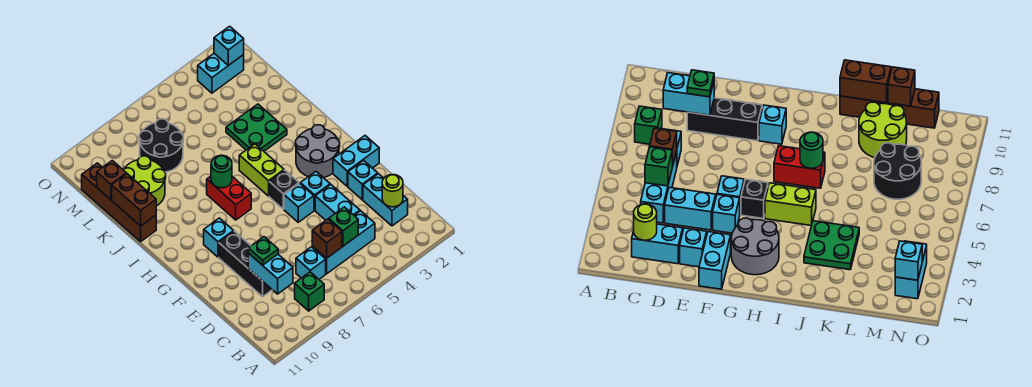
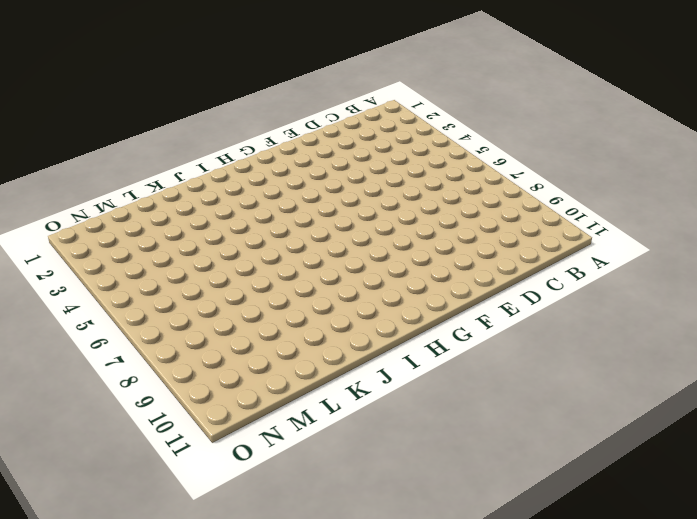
none -> green brick B8 level 1
none -> cyan brick C2:D2 level 1
none -> cyan brick C4:C6 level 1

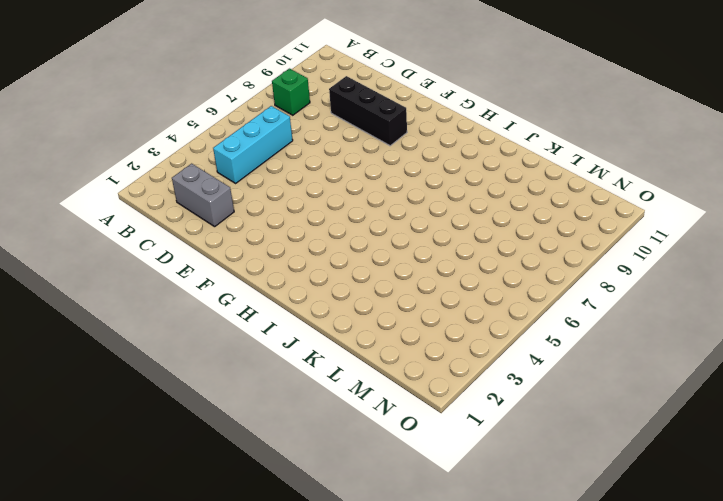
grey brick C2:D2 level 1 -> cyan brick C2:D2 level 1
none -> cyan brick C7 level 1
none -> cyan brick D4:E4 level 1
none -> cyan brick E2 level 1

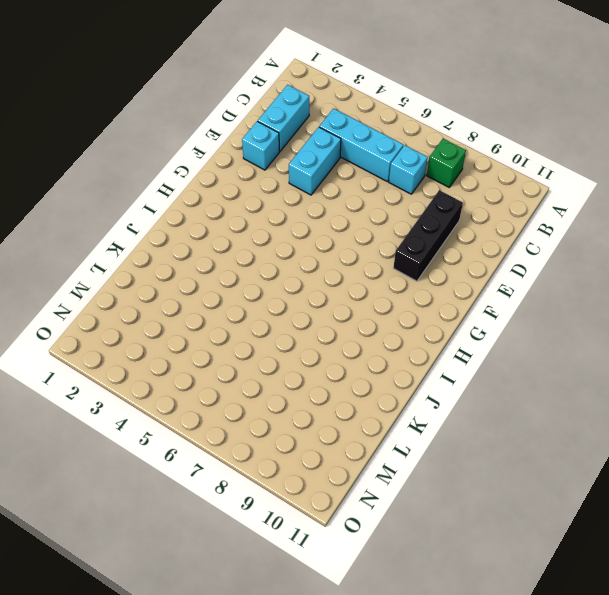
none -> cyan brick F1:F2 level 1
none -> cyan brick F4 level 1
none -> cyan brick F5 level 1

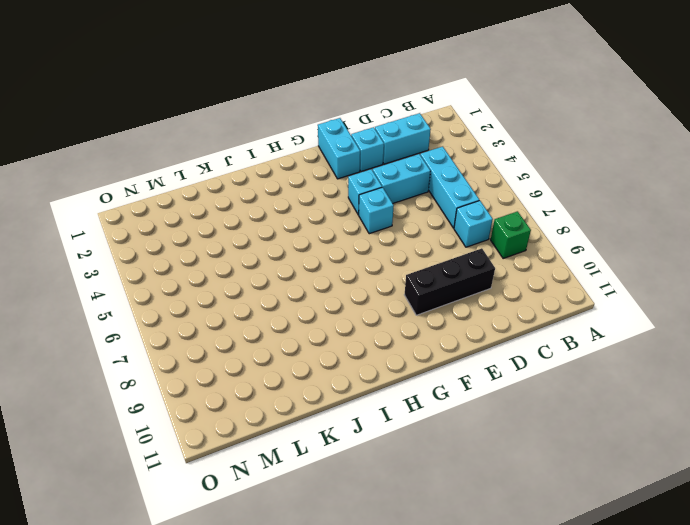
none -> grey round brick G2:H3 level 1
none -> black brick G5 level 1
none -> cyan brick G9 level 1

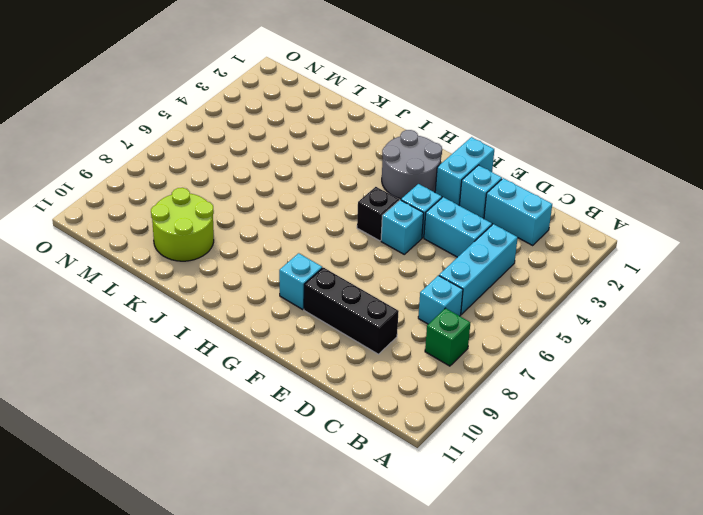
none -> lime brick H5:I5 level 1
none -> red brick H7:I7 level 1
none -> green plate J3:K4 level 1

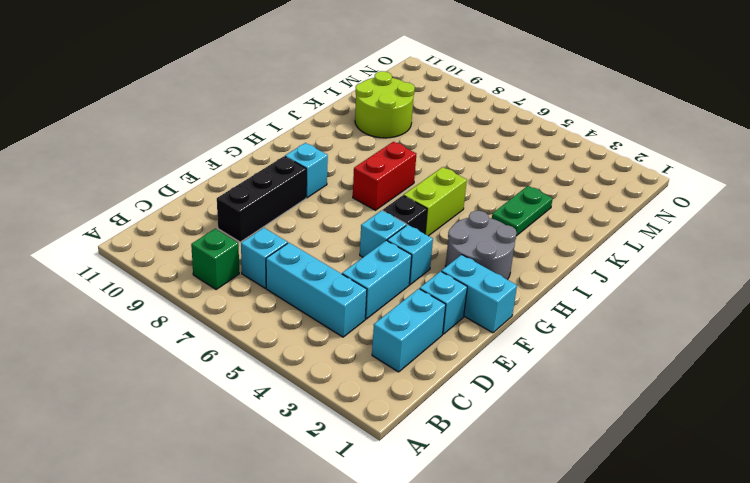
green plate J3:K3 level 1 -> green plate J3:K4 level 1
none -> brown brick J11:M11 level 1
none -> black round brick L7:M8 level 1
none -> cyan brick N2:N3 level 1

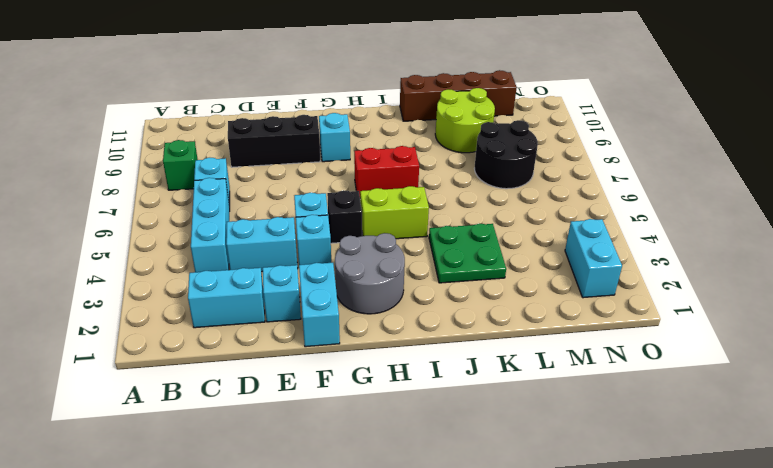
none -> lime round brick C2 level 2
none -> green brick C5 level 2
none -> brown brick C6 level 2

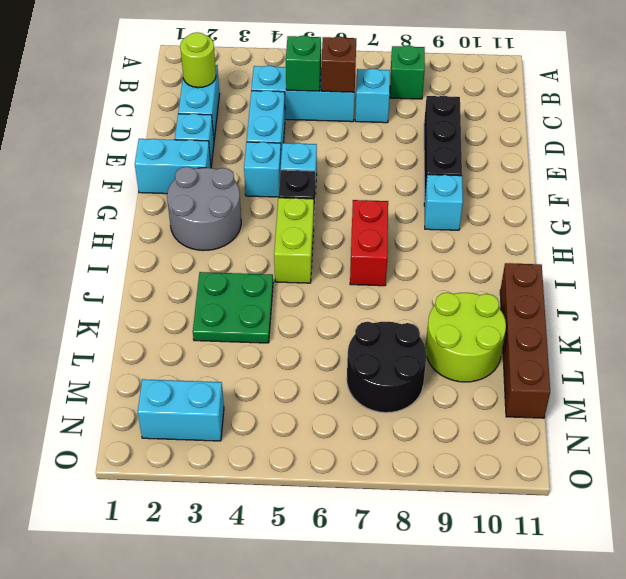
none -> cyan brick C9:D9 level 2
none -> green round brick I7 level 2
none -> brown brick J11:K11 level 2

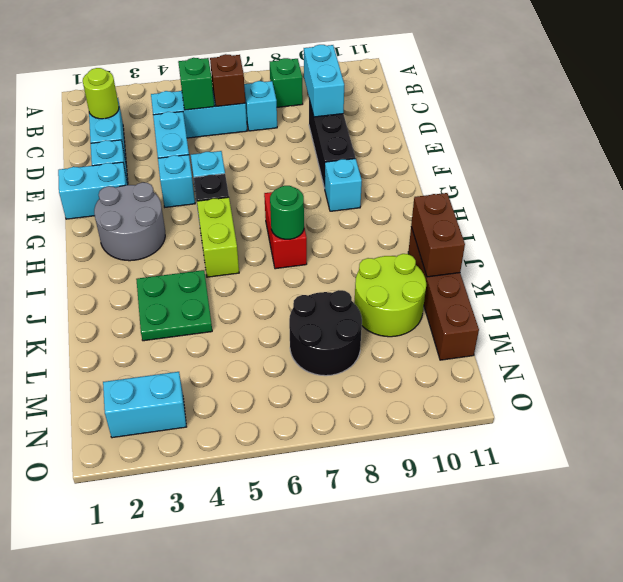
none -> brown brick L11 level 2
none -> cyan brick N2 level 2
none -> green plate D9 level 3

